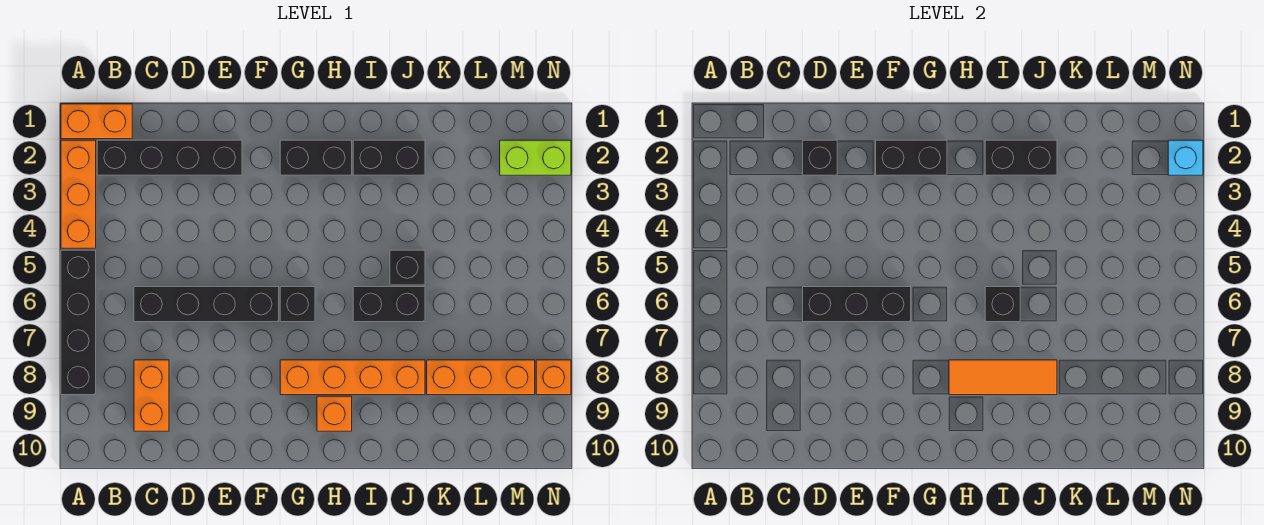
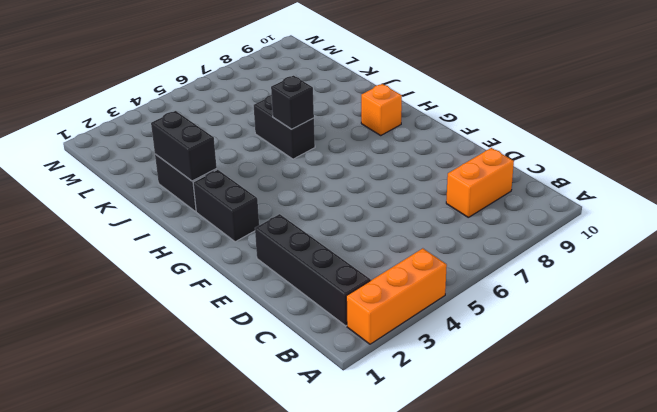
none -> orange brick A1:B1 level 1
none -> black brick A5:A8 level 1
none -> black brick C6:F6 level 1

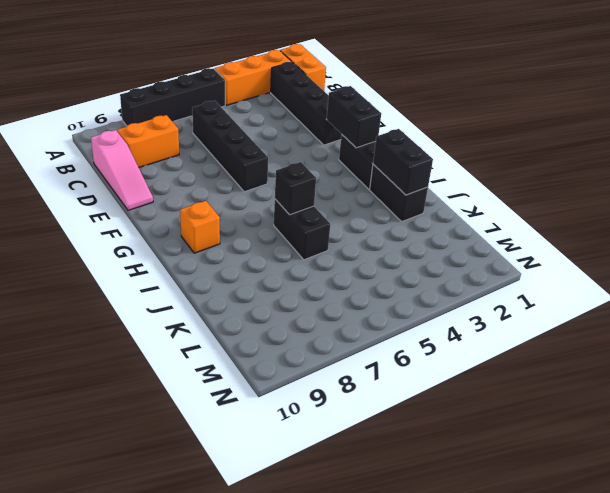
pink slope C10:E10 level 1 top C -> none
none -> black brick G6 level 1
none -> orange brick G8:J8 level 1
none -> black brick J5 level 1

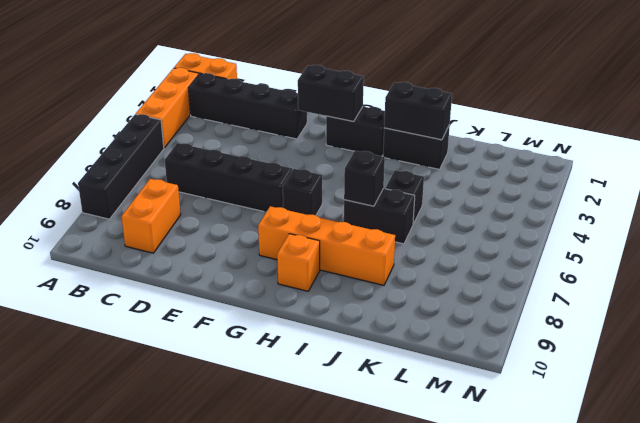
none -> orange brick K8:M8 level 1
none -> lime brick M2:N2 level 1
none -> orange brick N8 level 1

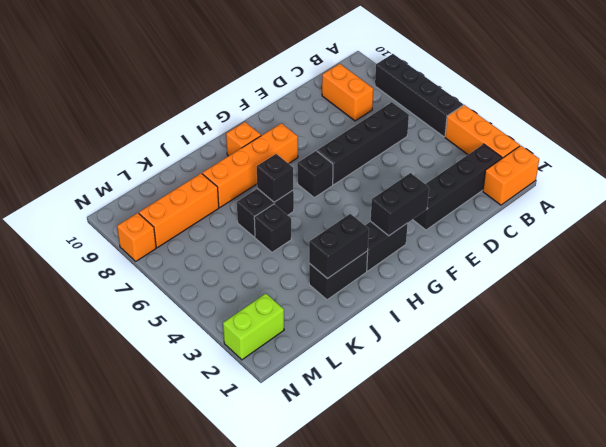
none -> black brick D2 level 2
none -> black brick D6:F6 level 2
none -> orange tile H8:J8 level 2

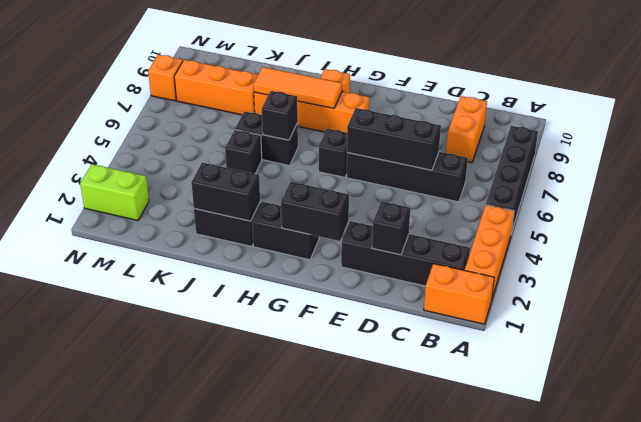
none -> cyan brick N2 level 2

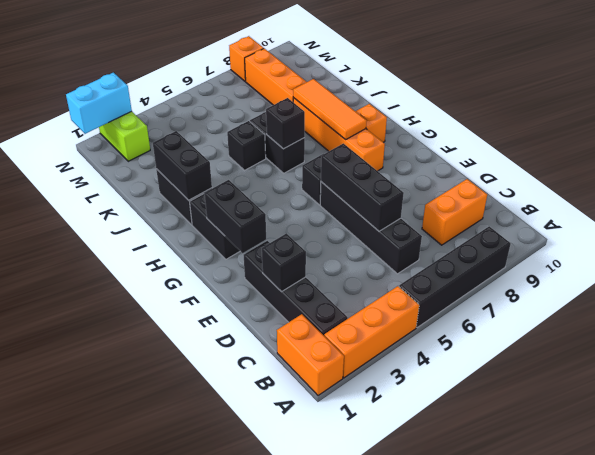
cyan brick N1:N2 level 2 -> cyan brick N2 level 2

